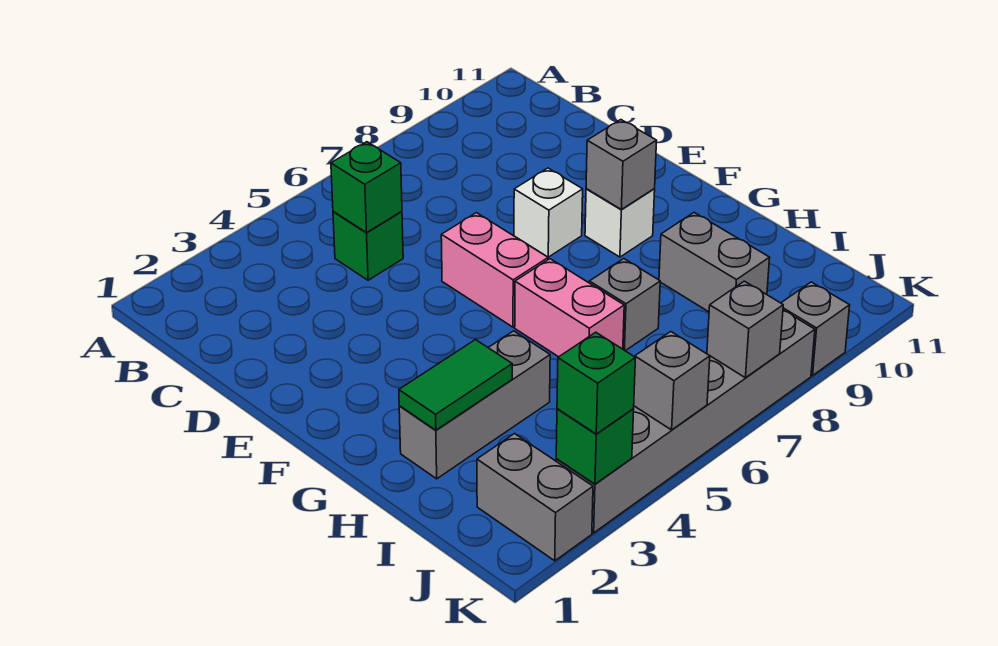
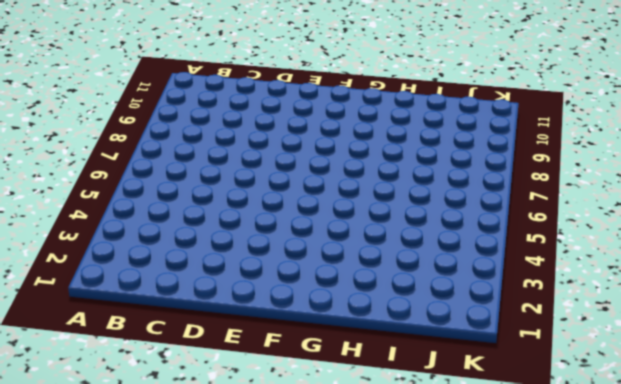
none -> green brick C5 level 1
none -> pink brick E6:F6 level 1
none -> white brick E8 level 1

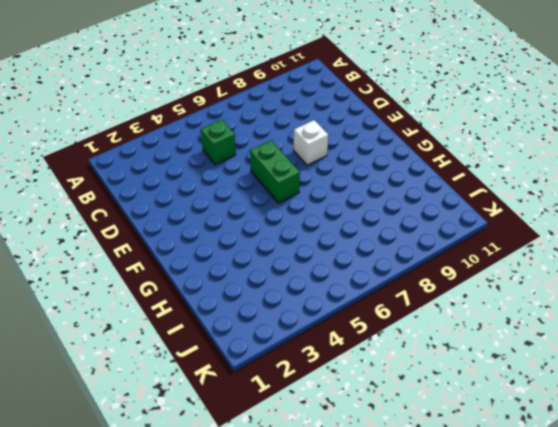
green brick E6:F6 level 1 -> pink brick E6:F6 level 1
none -> white brick F9 level 1
none -> pink brick G6:H6 level 1
none -> grey brick H2:H4 level 1

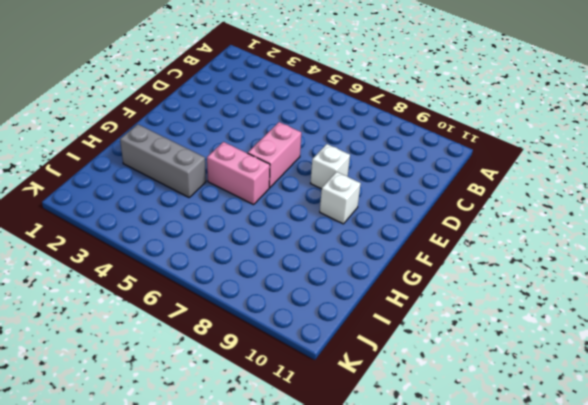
pink brick G5:G6 level 1 -> pink brick G6:H6 level 1
none -> green brick C5 level 1
none -> grey brick H7 level 1
none -> grey brick H9:I9 level 1

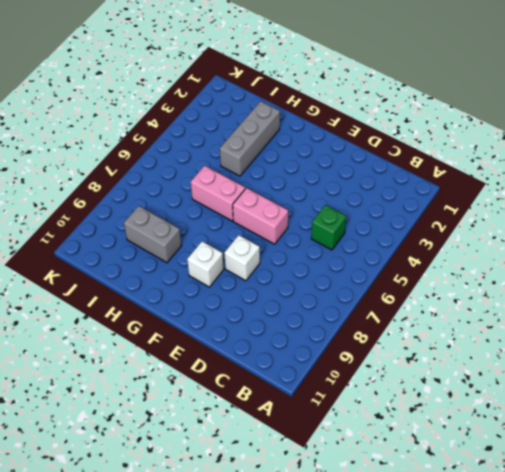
none -> grey brick H7 level 1
none -> grey brick J2:K2 level 1
none -> grey brick K3:K8 level 1

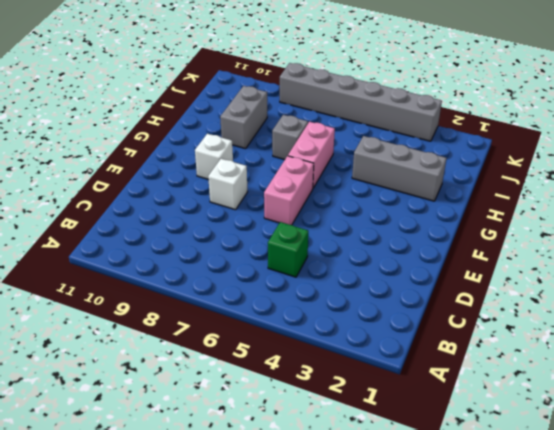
none -> grey brick J2:K2 level 1
none -> grey brick K9 level 1
none -> green brick C5 level 2

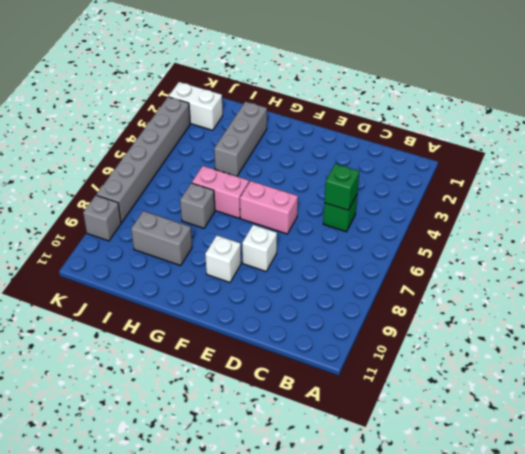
white brick J2:K2 level 1 -> grey brick J2:K2 level 1
none -> grey brick F9 level 2
none -> green tile H2:H3 level 2
none -> green brick K3 level 2

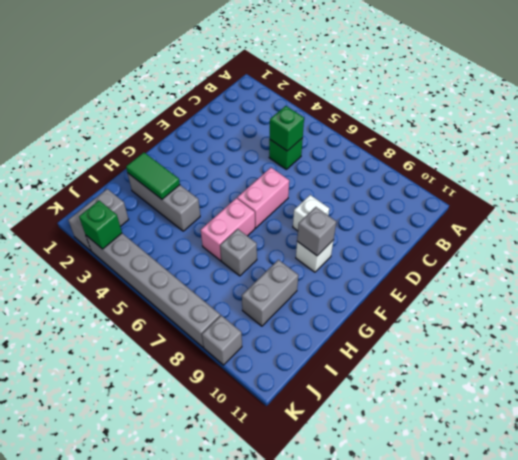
none -> grey brick K5 level 2
none -> grey brick K7 level 2
none -> green brick K3 level 3

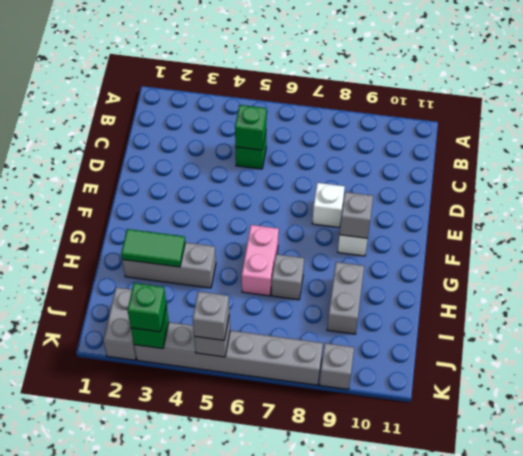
grey brick K5 level 3 -> grey brick K7 level 2
none -> pink brick E6:F6 level 1

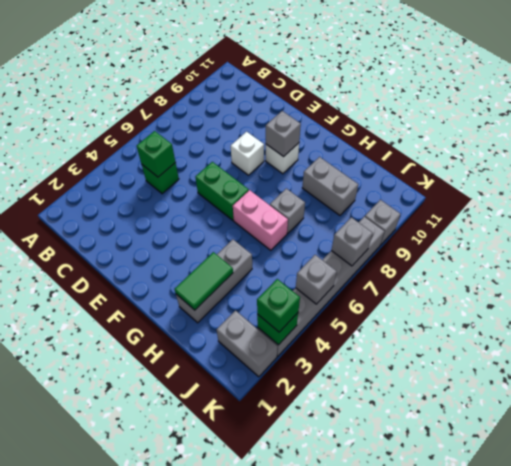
green brick E6:F6 level 1 -> pink brick E6:F6 level 1

